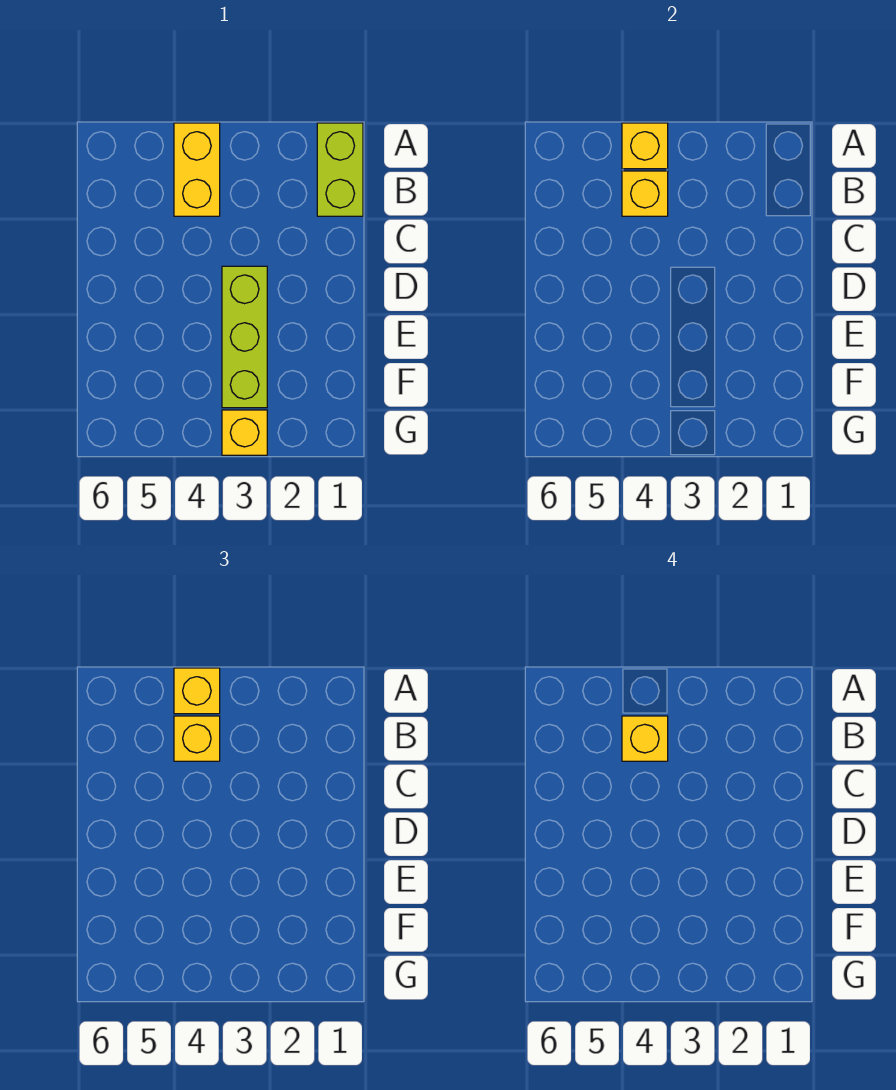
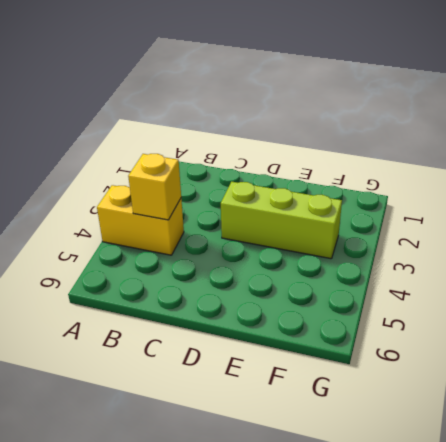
none -> lime brick A1:B1 level 1
none -> yellow brick G3 level 1

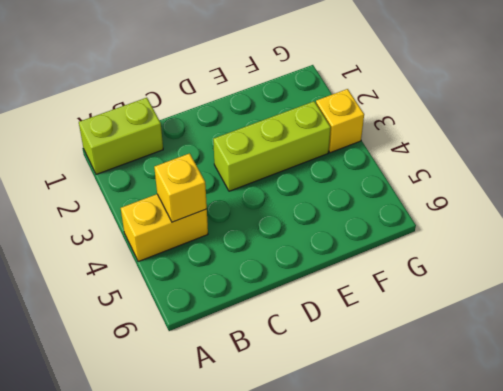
none -> yellow brick A4 level 2
none -> yellow brick A4 level 3

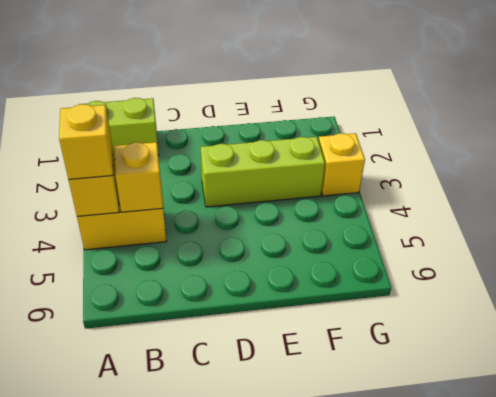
none -> yellow brick B4 level 3
none -> yellow brick B4 level 4

